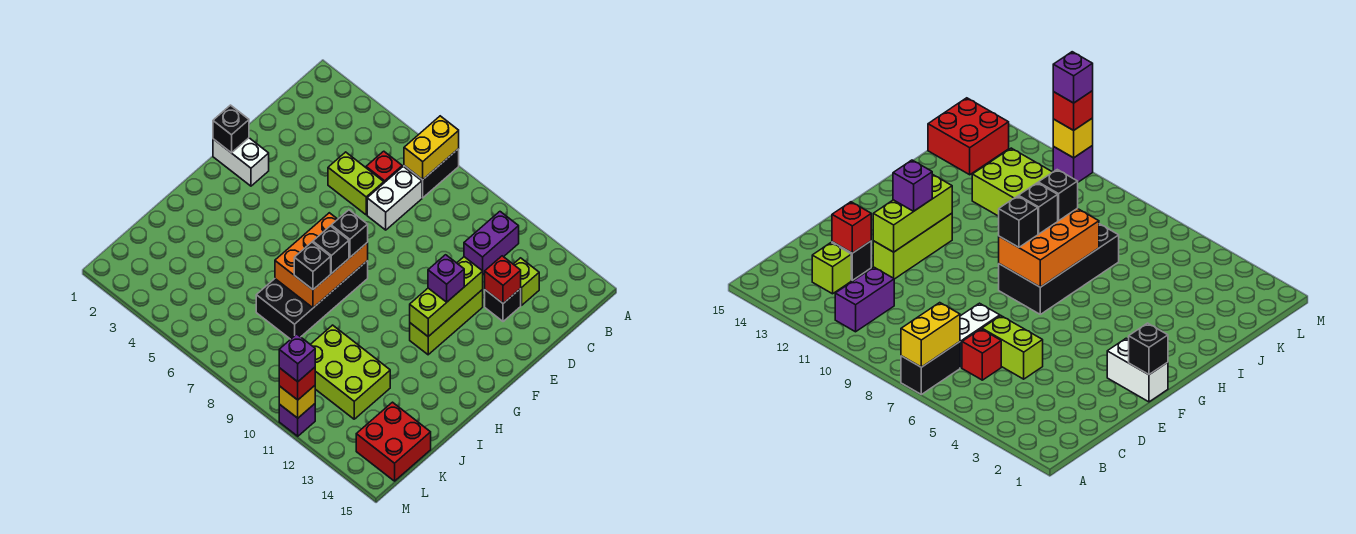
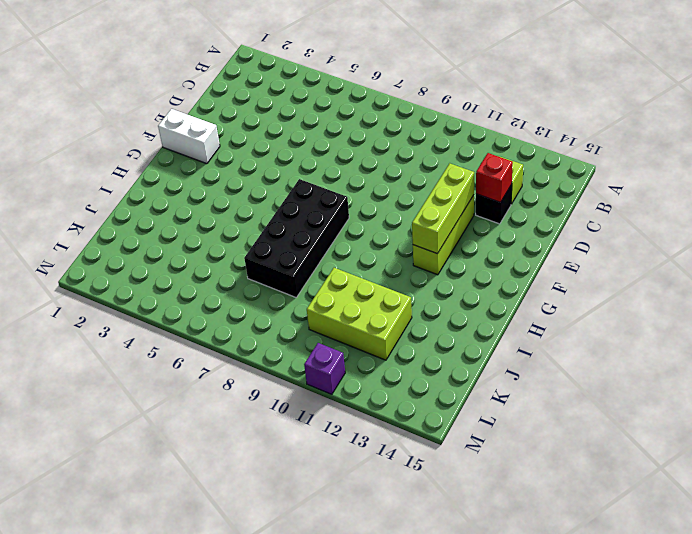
none -> black brick A7:B7 level 1
none -> purple brick B11:C11 level 1
none -> red brick C6 level 1

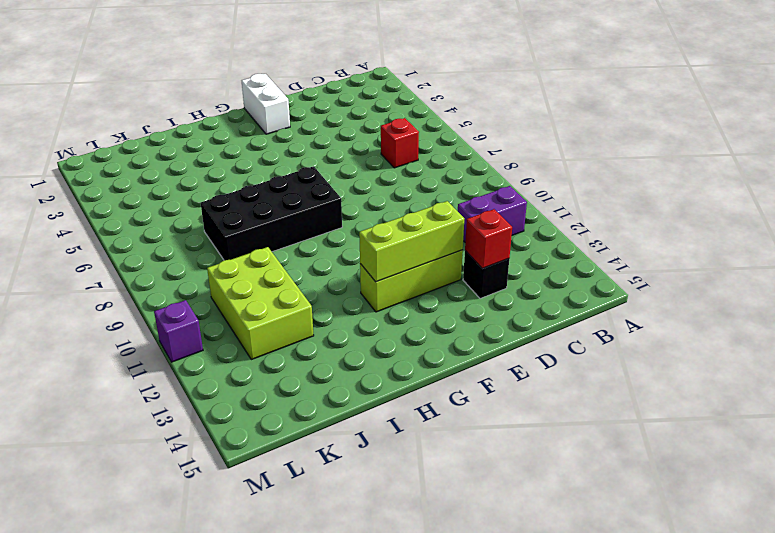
none -> black brick A7:B7 level 1
none -> white brick C7:D7 level 1
none -> lime brick C13 level 1

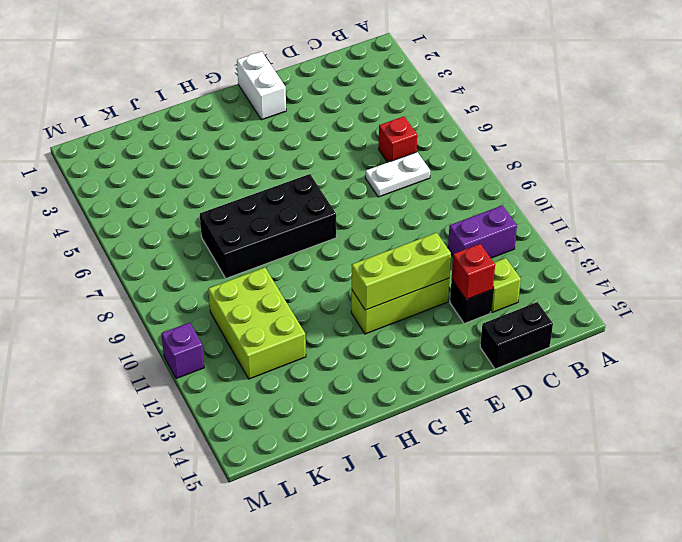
white plate C7:D7 level 1 -> white brick C7:D7 level 1
black brick C15:D15 level 1 -> black brick A7:B7 level 1
none -> lime brick D5:D6 level 1
none -> red brick K14:L15 level 1
none -> yellow brick A7:B7 level 2

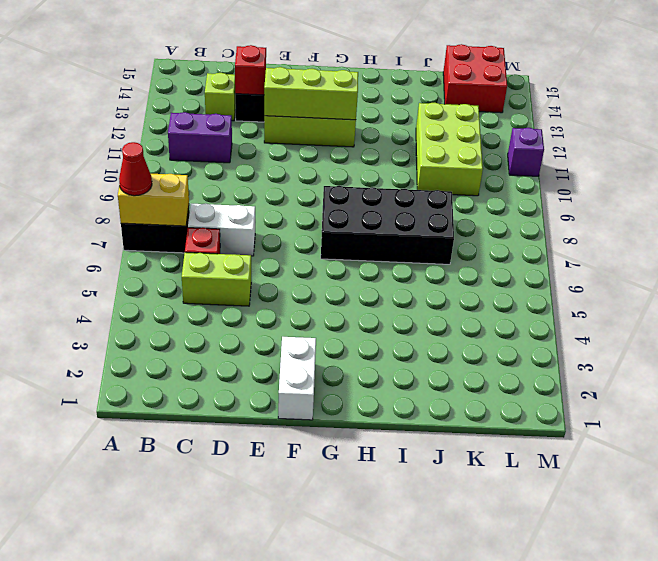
red cone A7 level 3 -> none
lime brick C5:D5 level 1 -> lime brick D5:D6 level 1
none -> black brick F1 level 2
none -> orange brick G7:I8 level 2
none -> yellow brick M11 level 2

